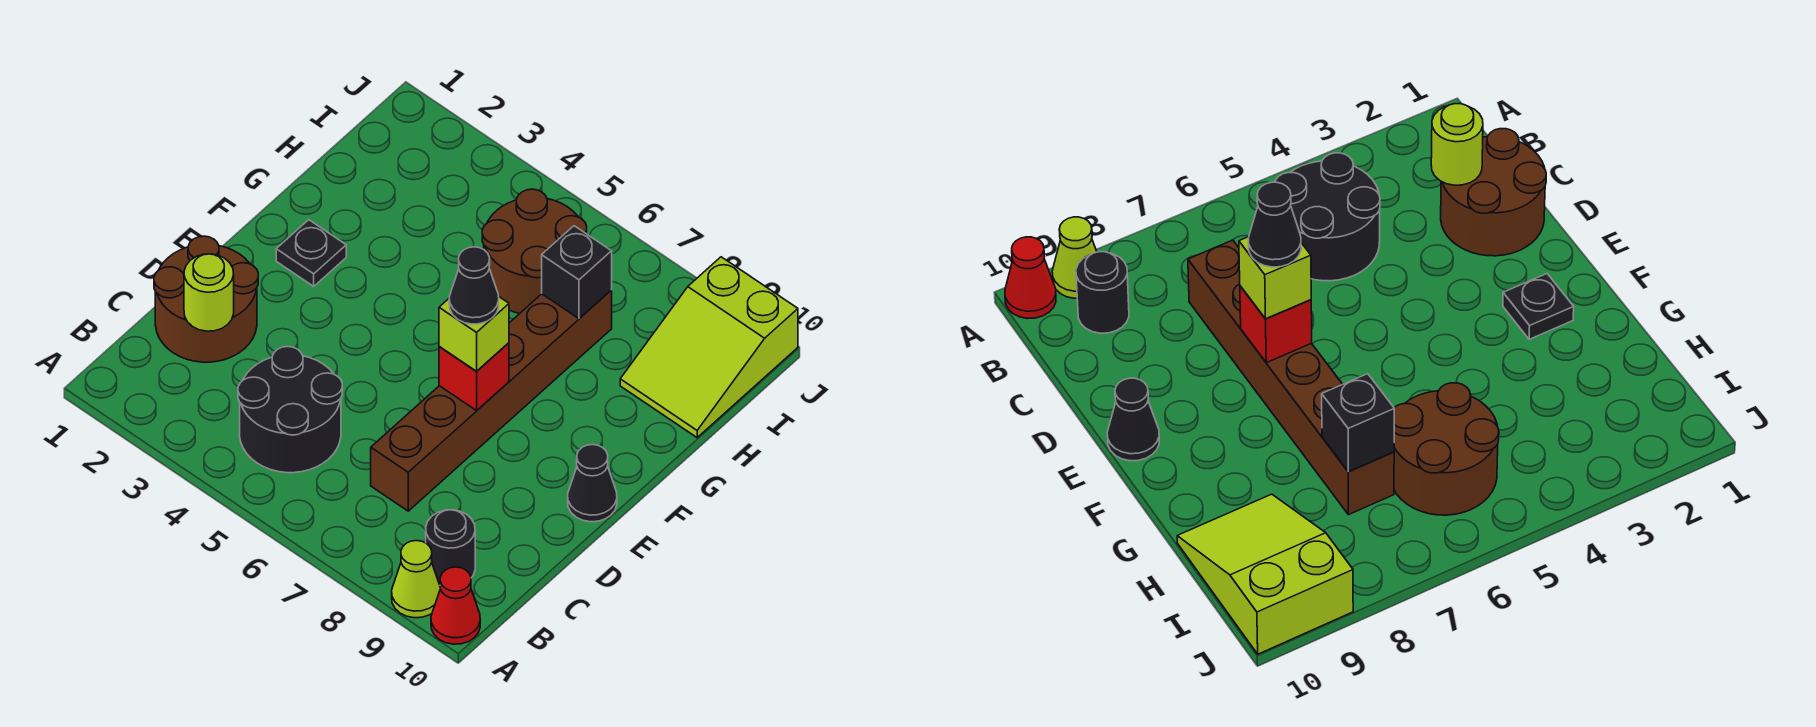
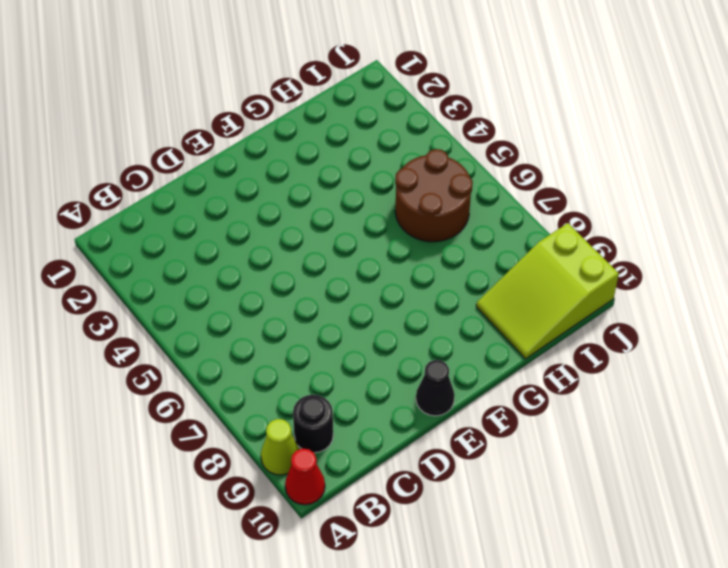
none -> black round brick B4:C5 level 1
none -> brown round brick C1:D2 level 1
none -> brown brick C7:H7 level 1

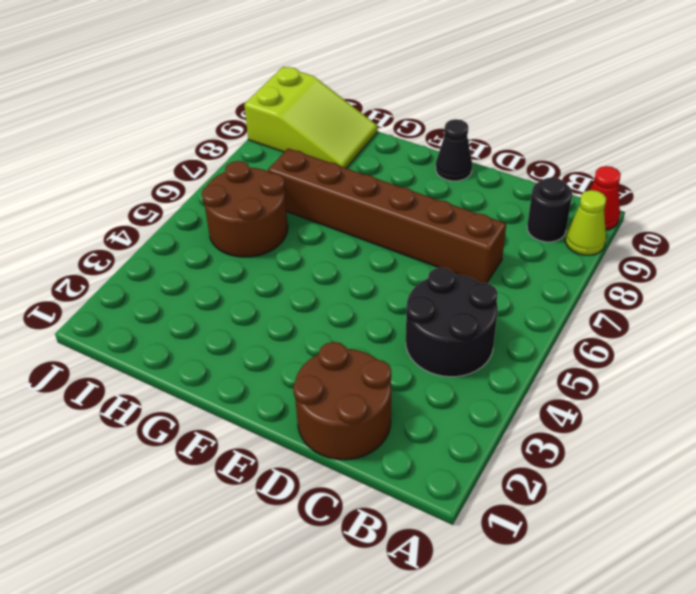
none -> black plate F2 level 1
none -> lime round brick C2 level 2
none -> red brick E7 level 2

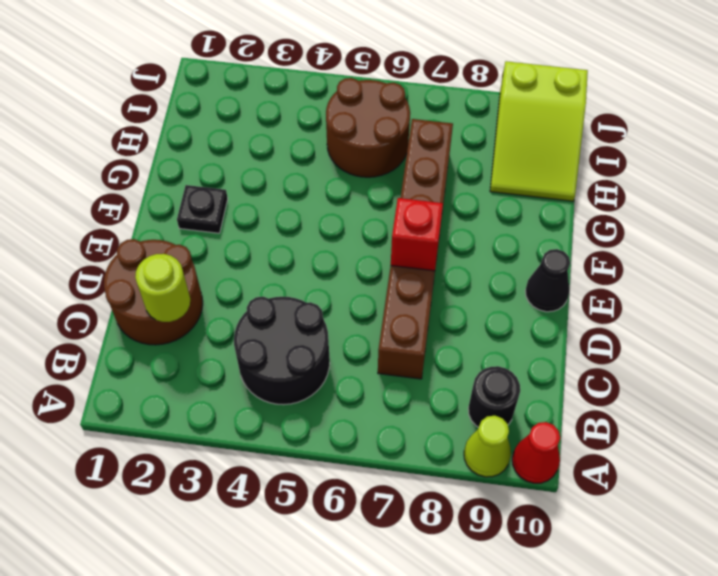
none -> black brick H7 level 2
none -> lime brick E7 level 3
none -> black cone E7 level 4

